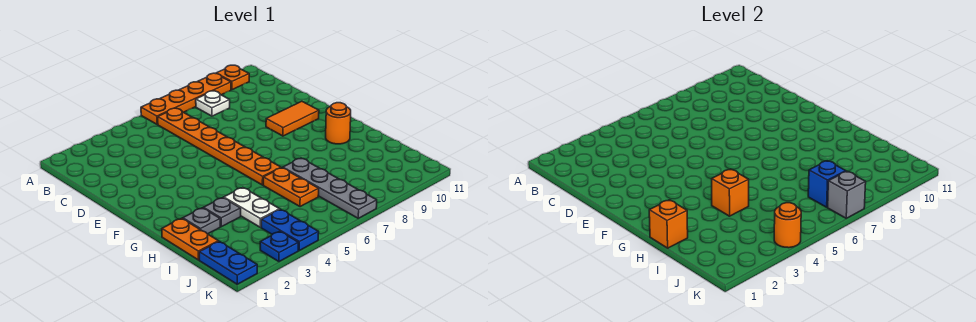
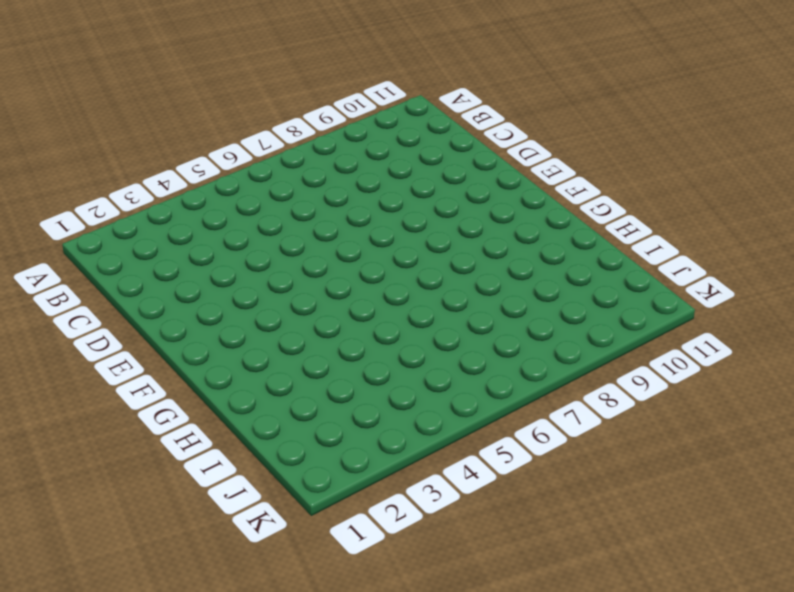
none -> orange plate A6:A9 level 1
none -> orange plate A10 level 1
none -> orange plate B6:G6 level 1

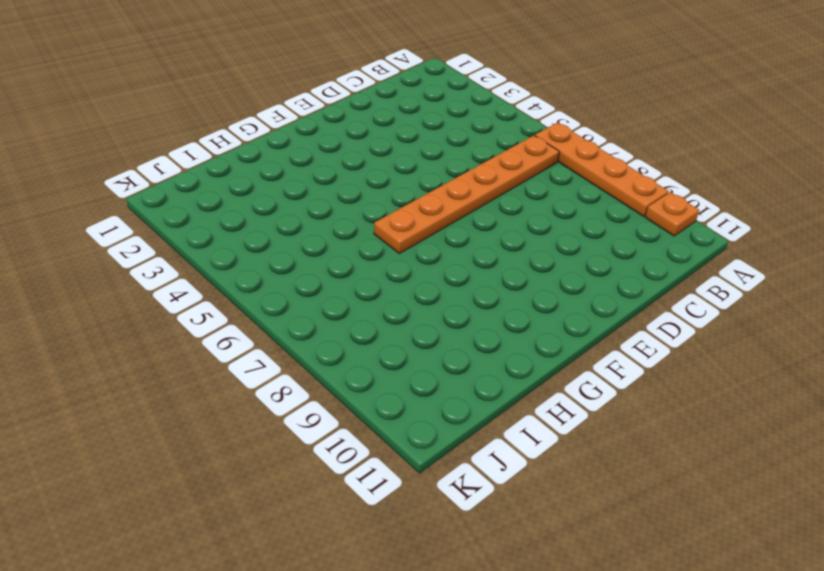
none -> white plate B8 level 1
none -> orange tile E9:E10 level 1
none -> orange round brick G10 level 1

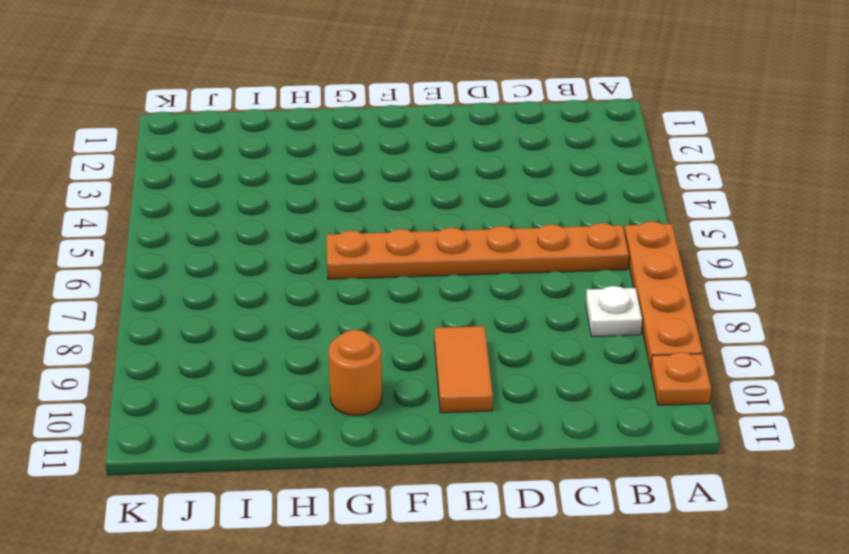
none -> orange plate H1:I1 level 1
none -> grey plate H2 level 1
none -> grey plate H3 level 1

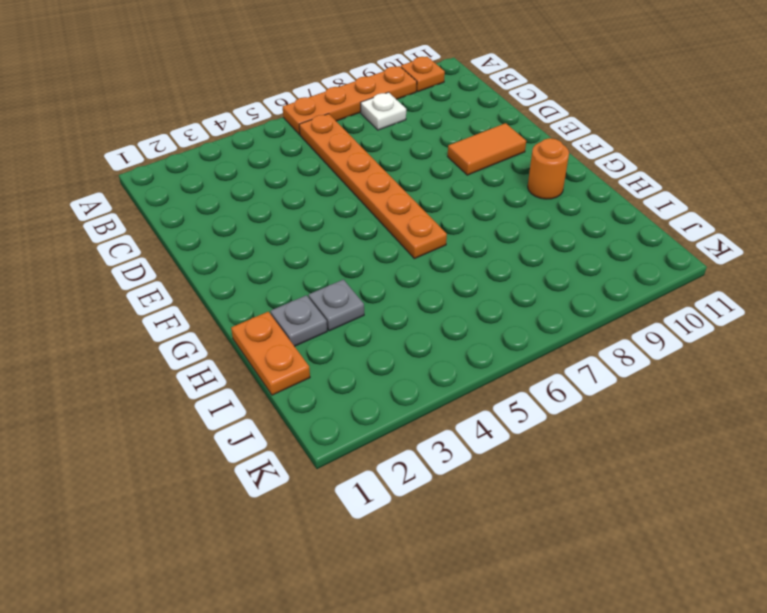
none -> white plate H4:I4 level 1
none -> orange plate H6:I6 level 1
none -> grey plate H7:K7 level 1

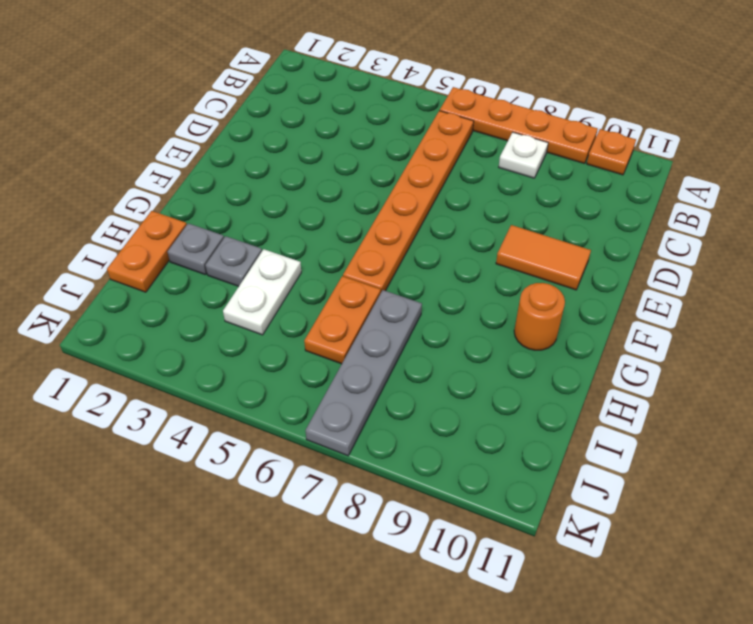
none -> blue plate J1:K1 level 1
none -> blue plate J4:K4 level 1
none -> blue plate K3 level 1

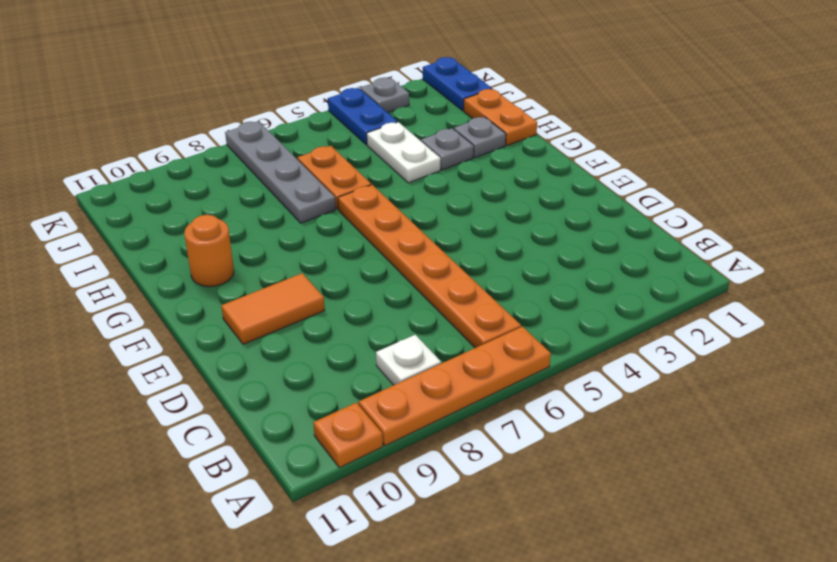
grey plate K3 level 1 -> blue plate K3 level 1
none -> orange brick H1 level 2
none -> orange brick H4 level 2
none -> blue brick J7 level 2

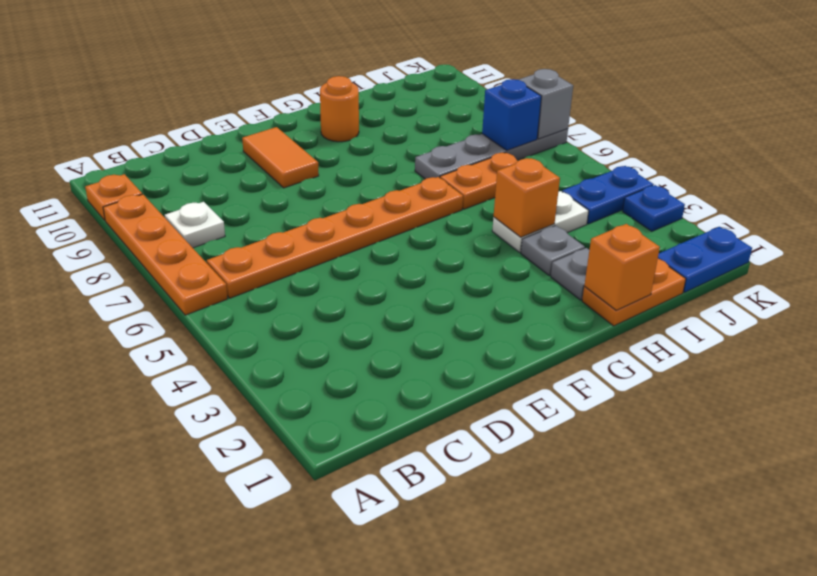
none -> orange round brick K4 level 2

